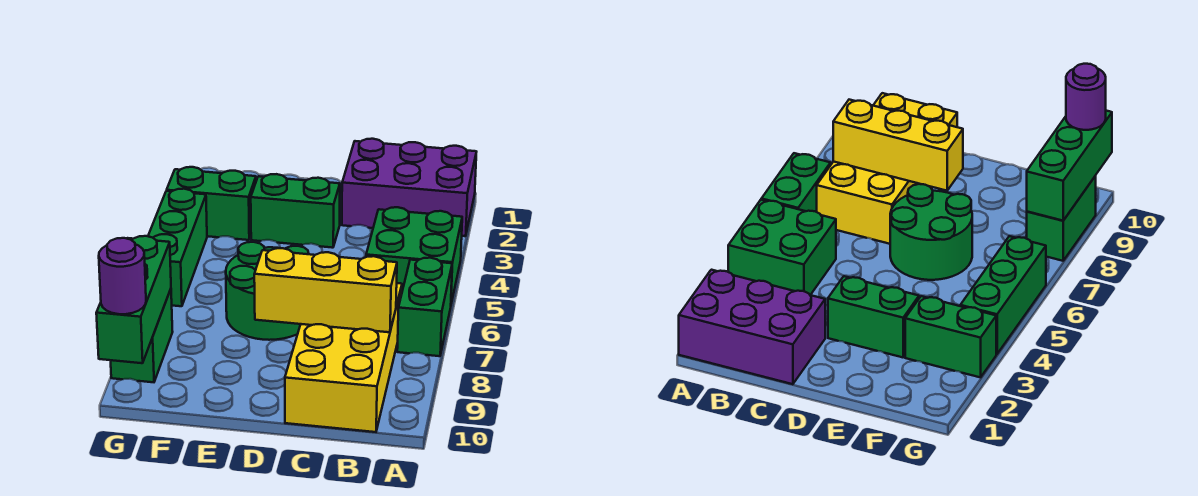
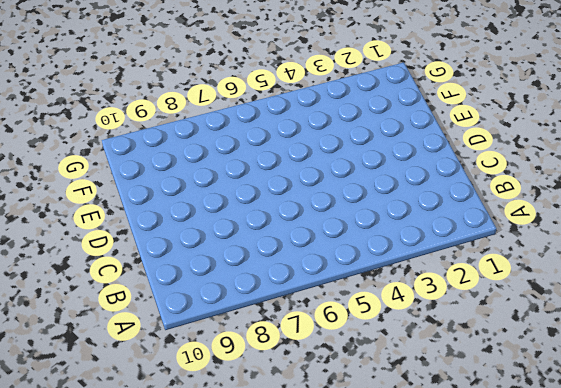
none -> purple brick A1:C2 level 1
none -> green brick A4:B5 level 1
none -> green brick A6:A7 level 1

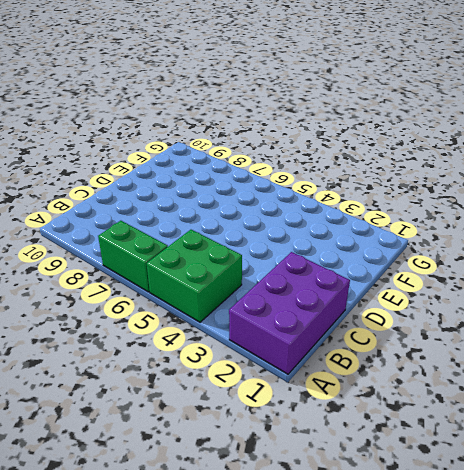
none -> yellow brick B7:C10 level 1
none -> green brick D3:E3 level 1
none -> green round brick D6:E7 level 1

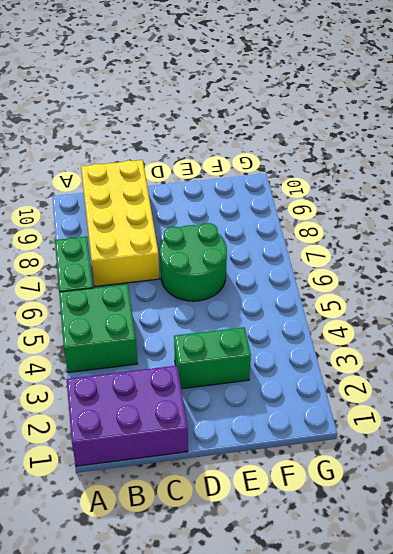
none -> green brick F3:G3 level 1
none -> green brick G4:G6 level 1
none -> green brick G8:G9 level 1

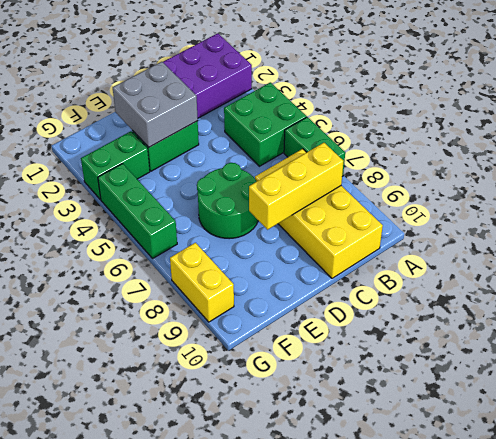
grey brick D2:E3 level 2 -> none
yellow brick G8:G9 level 1 -> green brick G8:G9 level 1
none -> green brick G8:G10 level 2
none -> purple round brick G10 level 3

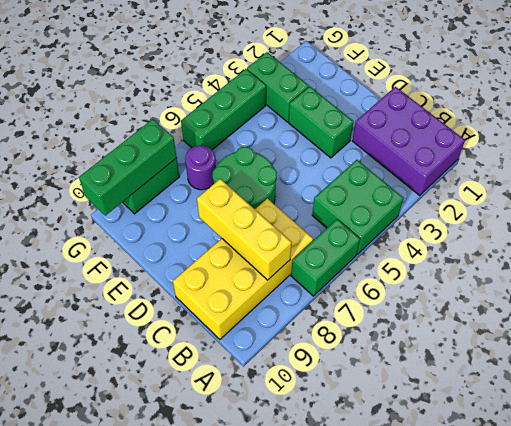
purple round brick F7 level 1 -> purple round brick G10 level 3

